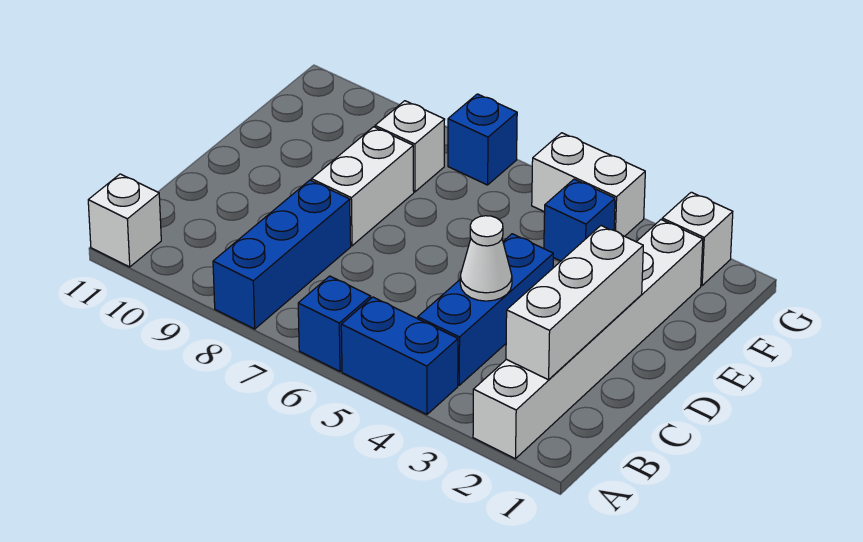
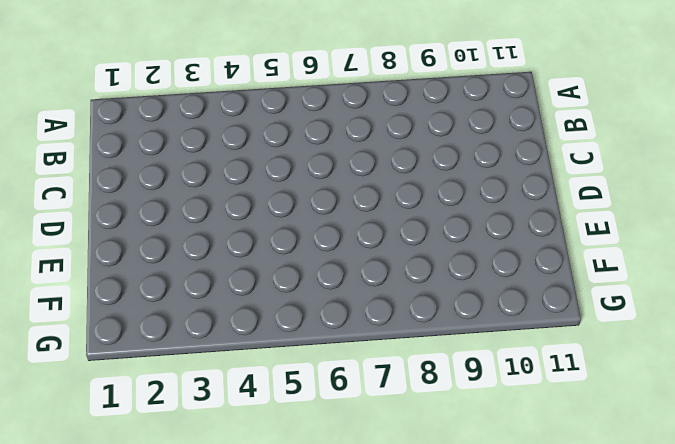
none -> white brick A2:F2 level 1
none -> blue brick A4:A5 level 1
none -> blue brick A6 level 1

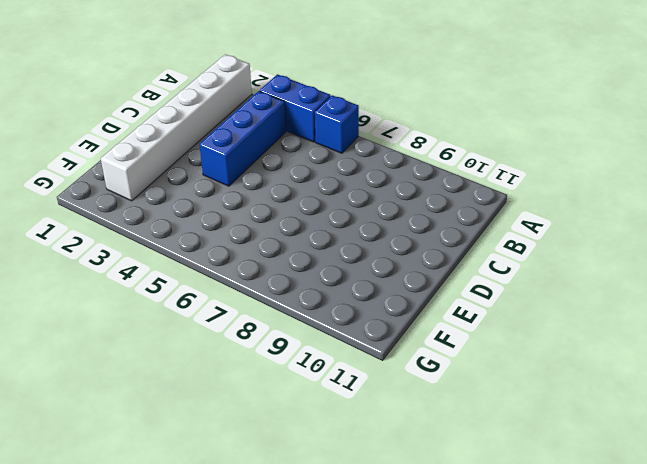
none -> blue brick A8:C8 level 1
none -> white brick A11 level 1
none -> white brick D8:E8 level 1

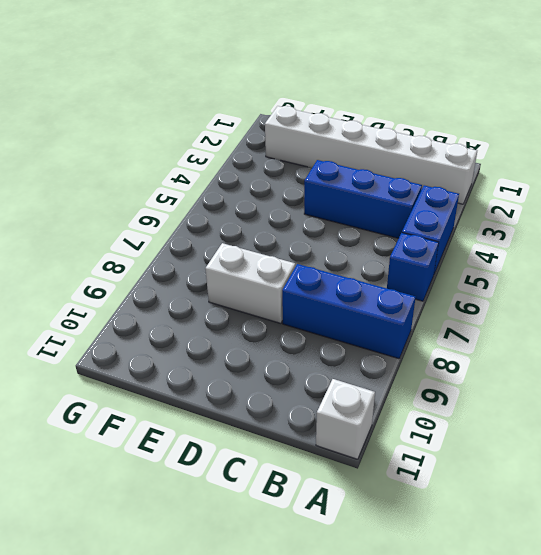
none -> blue brick F4 level 1
none -> white brick F8 level 1
none -> white brick G2 level 1

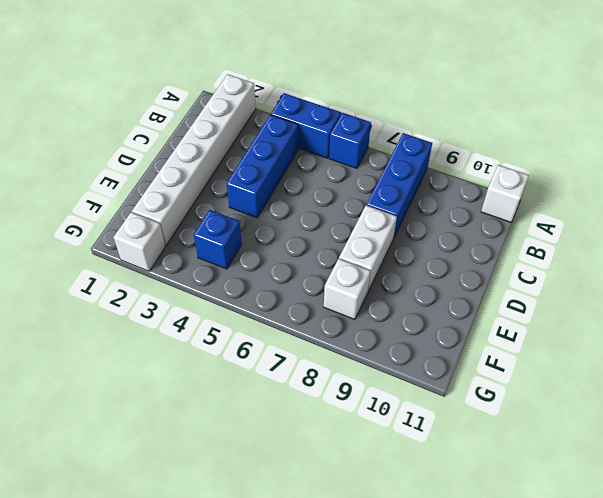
none -> white brick G4:G5 level 1
none -> blue brick G7 level 1
none -> white brick B2:D2 level 2

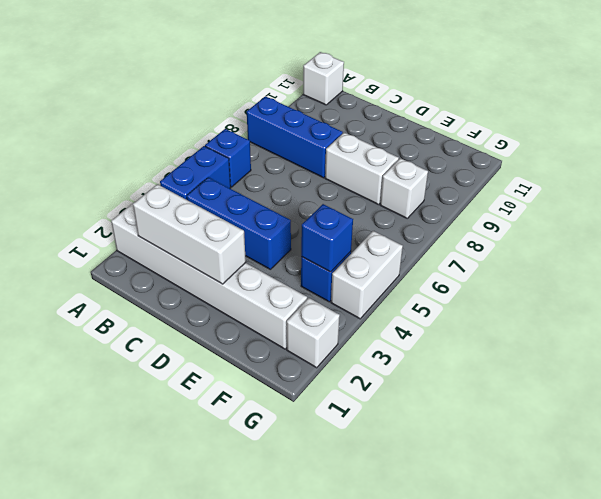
blue brick F4 level 2 -> blue brick G7 level 1
none -> white cone C4 level 2

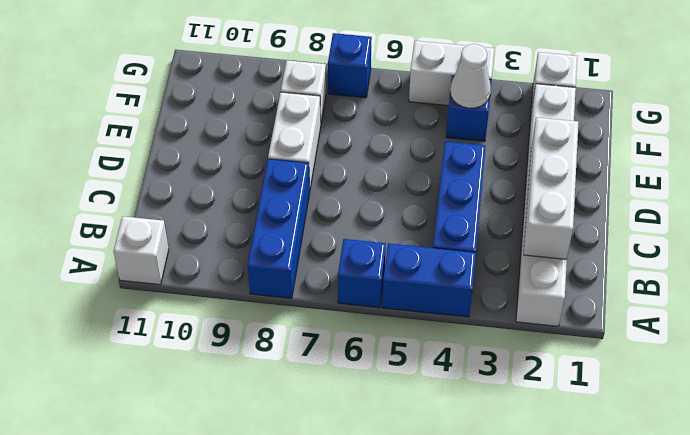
white cone F4 level 2 -> white cone C4 level 2

